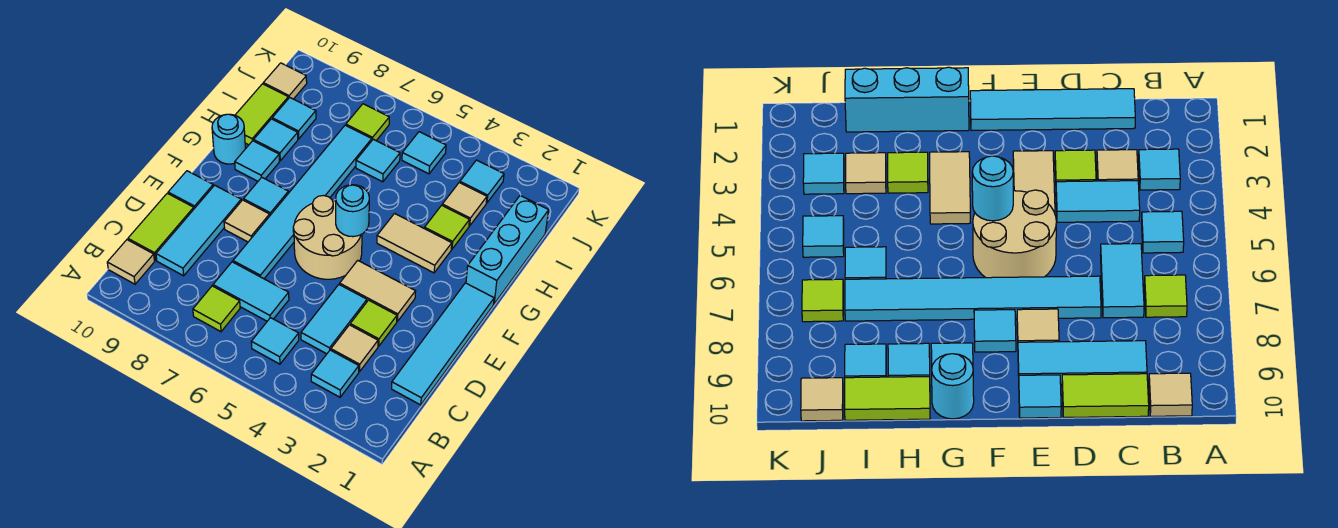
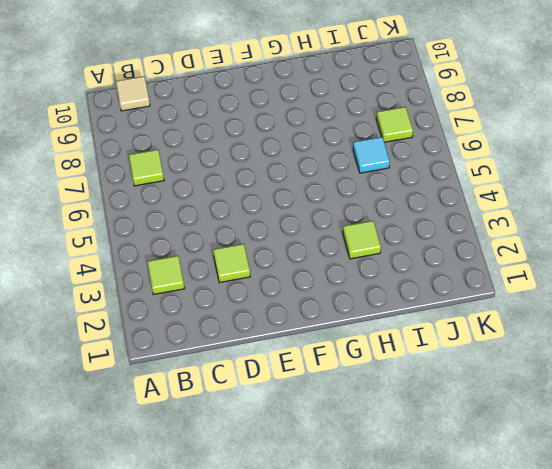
lime tile B3 level 1 -> cyan tile B3 level 1
none -> cyan tile B5 level 1
none -> cyan tile C1:F1 level 1
none -> tan tile C3 level 1
none -> cyan tile C4:D4 level 1

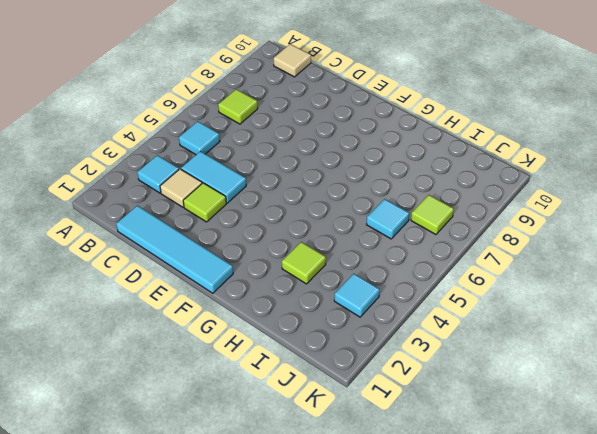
none -> cyan tile C6:C7 level 1
none -> cyan tile C9:E9 level 1
none -> lime tile C10:D10 level 1
none -> cyan tile D7:I7 level 1

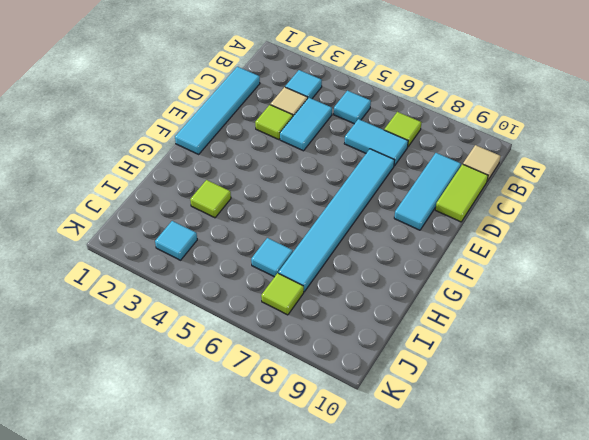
none -> tan tile E3:E4 level 1
none -> tan round brick E5:F6 level 1
none -> tan tile E8 level 1
none -> cyan tile E10 level 1

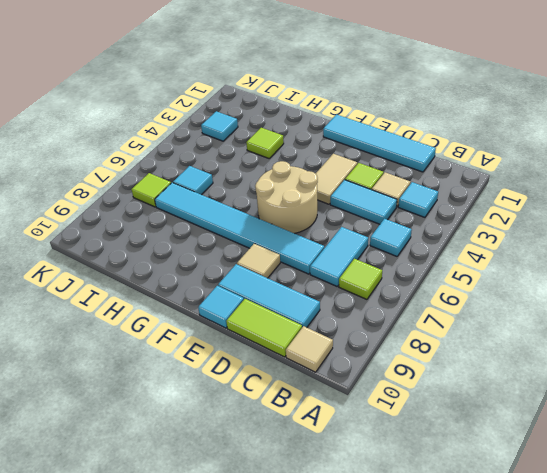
none -> cyan tile F8 level 1
none -> cyan brick G1:I1 level 1
none -> tan tile G3:G4 level 1
none -> cyan tile G9 level 1

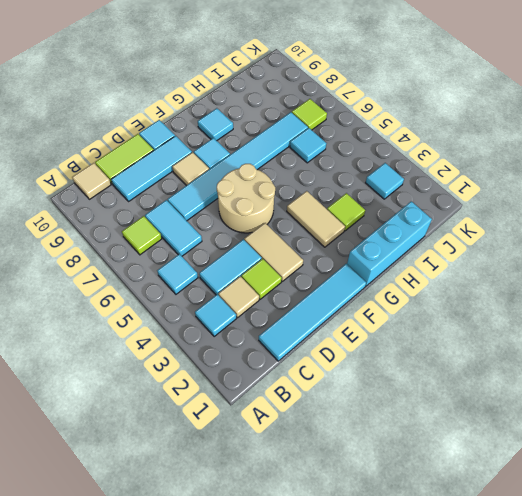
none -> cyan round brick G10 level 1
none -> cyan tile H9 level 1
none -> lime tile H10:I10 level 1
none -> tan tile I3 level 1

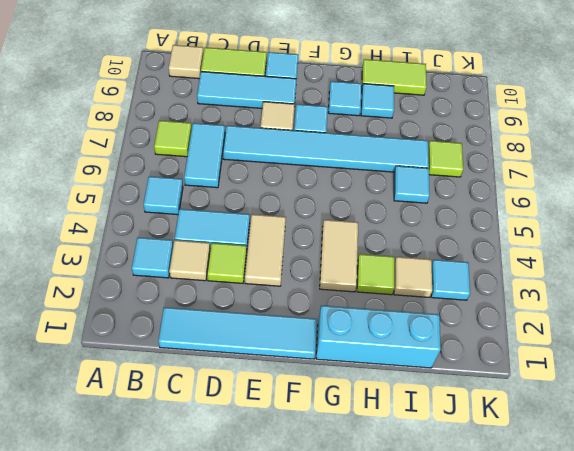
none -> tan round brick E5:F6 level 1
none -> cyan round brick G10 level 1
none -> cyan tile I9 level 1
none -> cyan tile J5 level 1

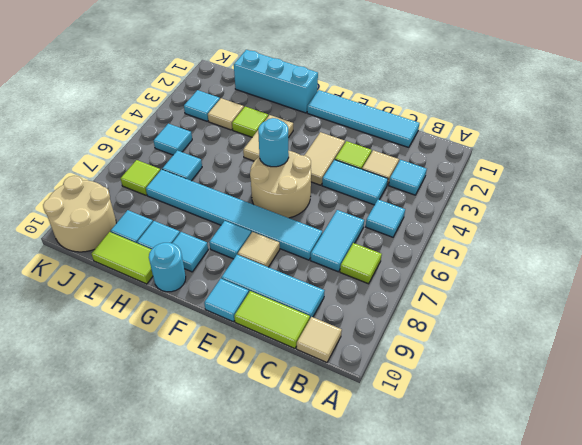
tan round brick J9:K10 level 1 -> tan tile J10 level 1

